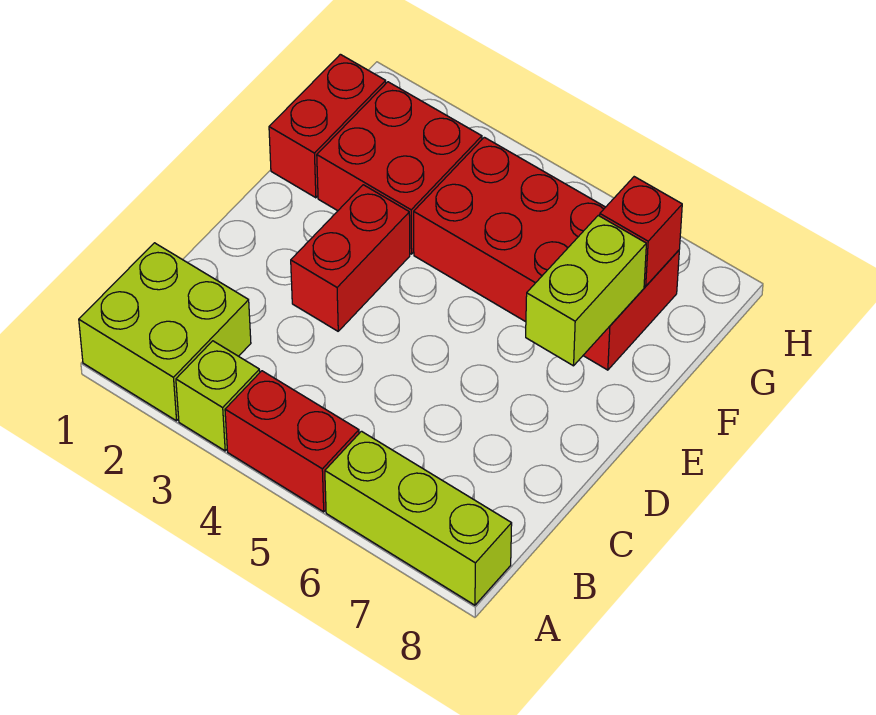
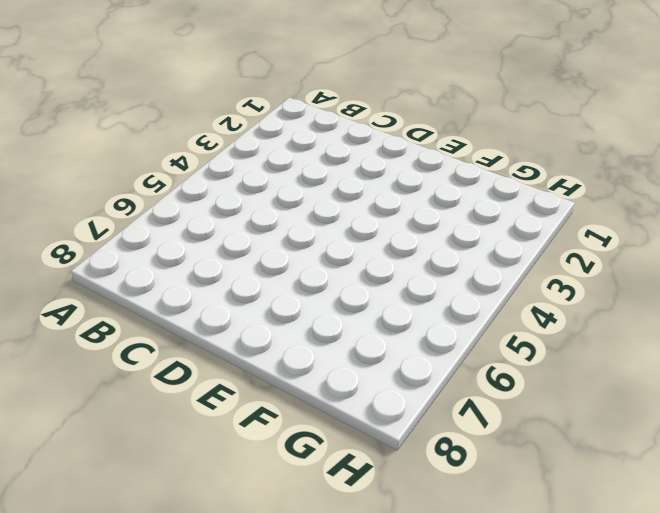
none -> lime brick A1:B2 level 1
none -> lime brick A3 level 1

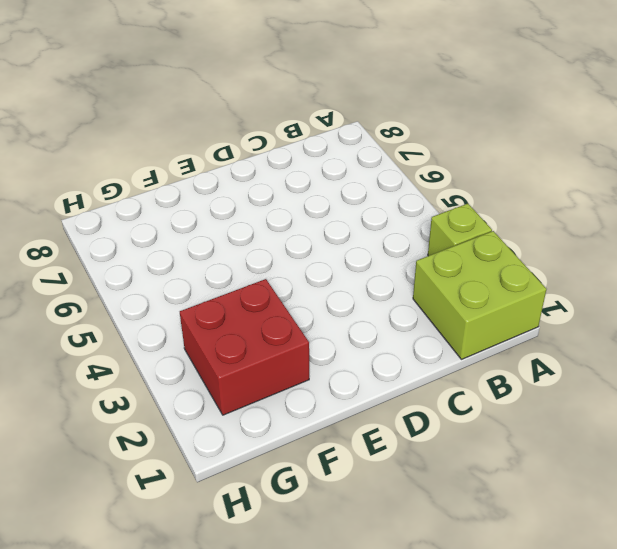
none -> red brick A4:A5 level 1
none -> lime brick A6:A8 level 1

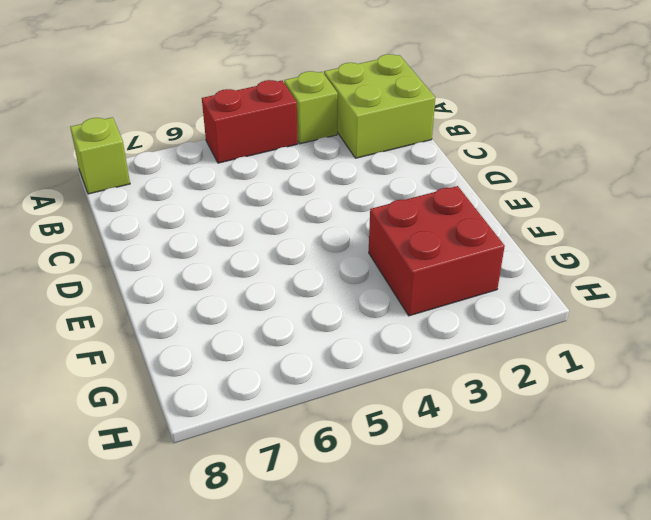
lime brick A8 level 1 -> lime brick A6:A8 level 1
none -> red brick D3:E3 level 1
none -> red brick F1:G1 level 1

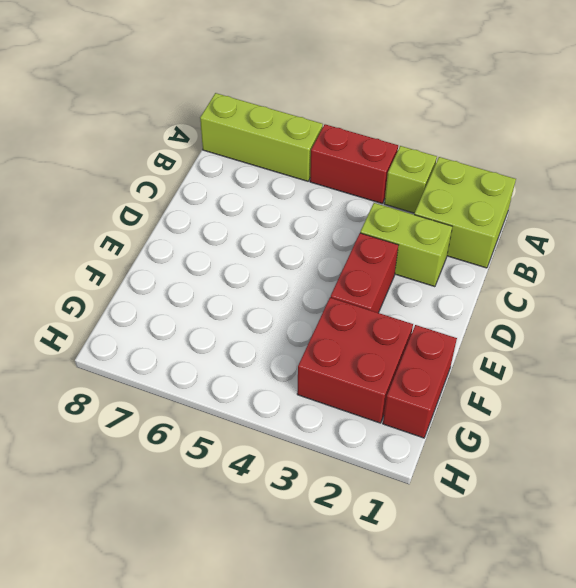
lime brick C2:C3 level 1 -> lime brick E7:F7 level 2
none -> red brick F4:G7 level 1
none -> red brick G7 level 2

